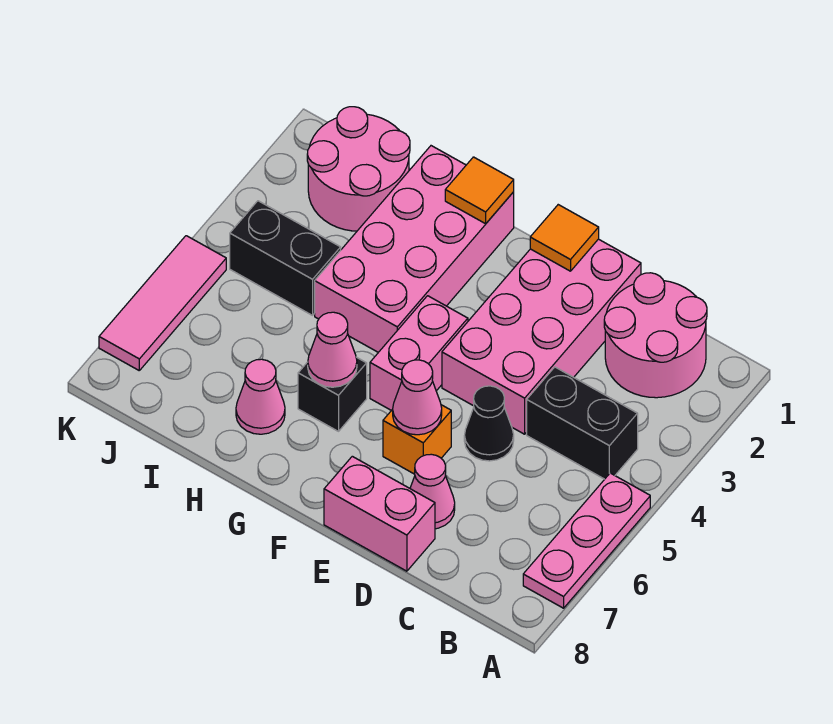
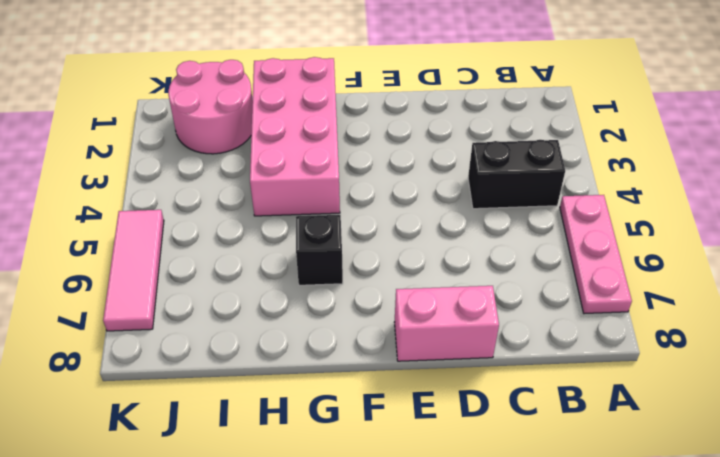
none -> pink round brick B1:C2 level 1
none -> pink brick D1:E4 level 1
none -> black cone D5 level 1

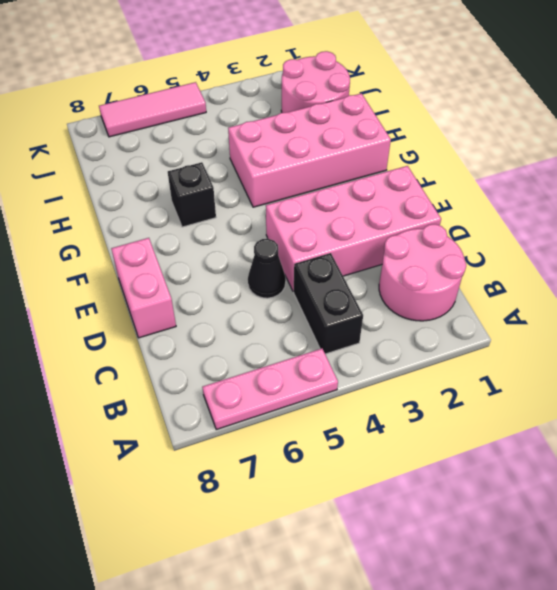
none -> pink cone D7 level 1
none -> orange brick E6 level 1
none -> pink brick F4:F5 level 1

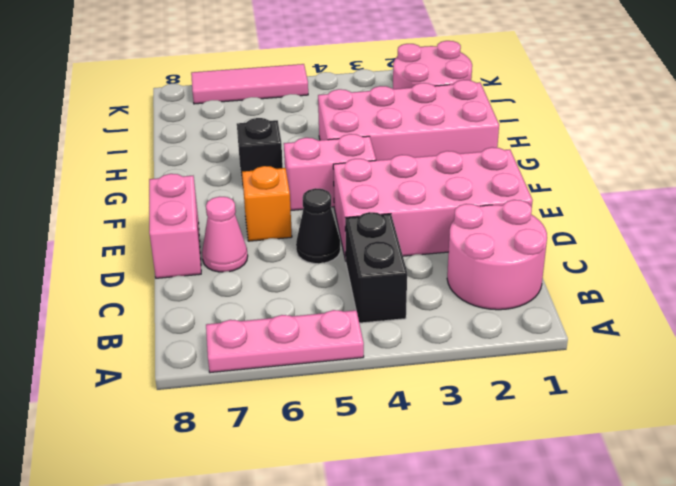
none -> pink cone H7 level 1
none -> black brick I4:J4 level 1
none -> orange tile E1 level 2

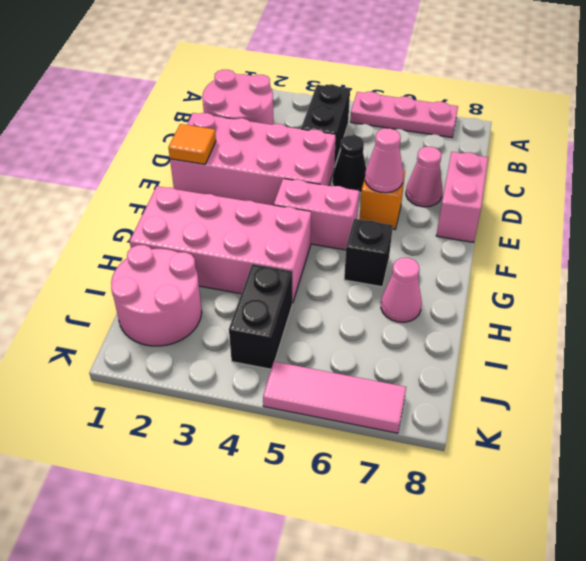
none -> orange tile G1 level 2
none -> pink cone G6 level 2

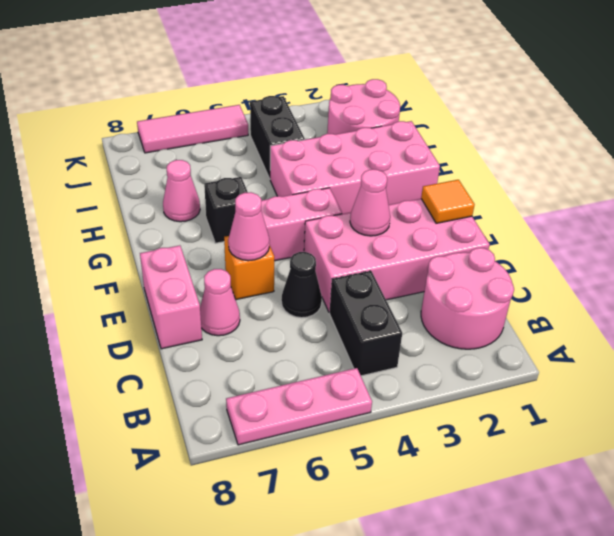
pink cone E3 level 2 -> pink cone G6 level 2
none -> orange tile G1 level 2

